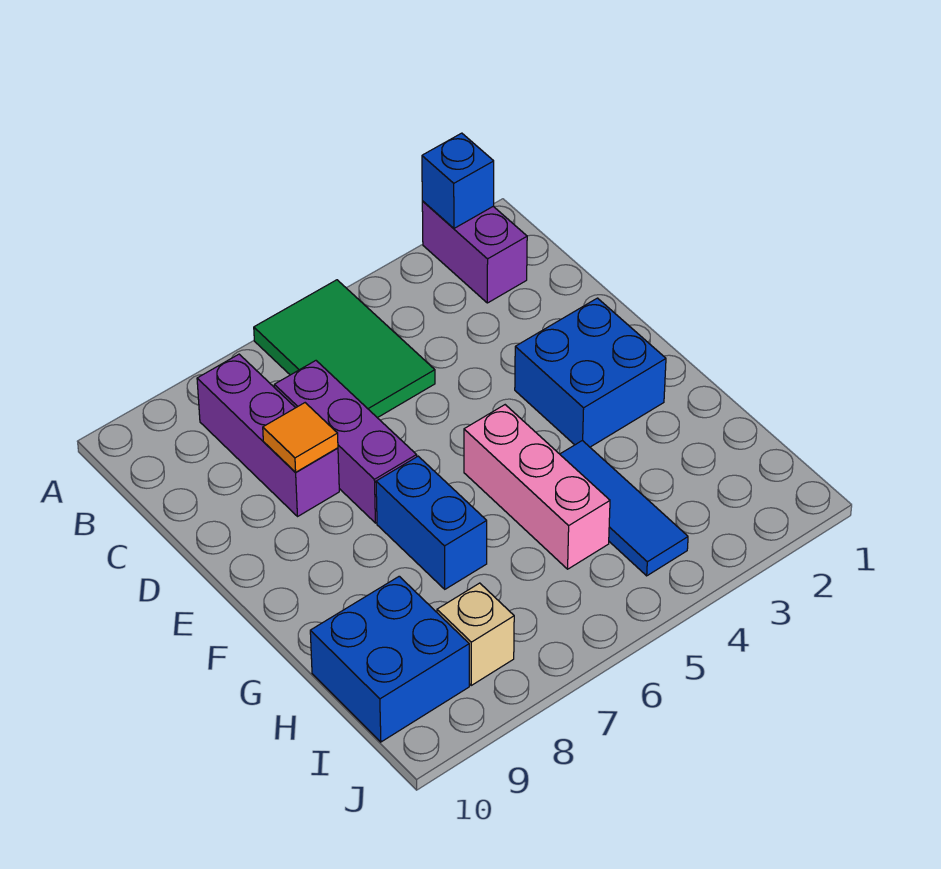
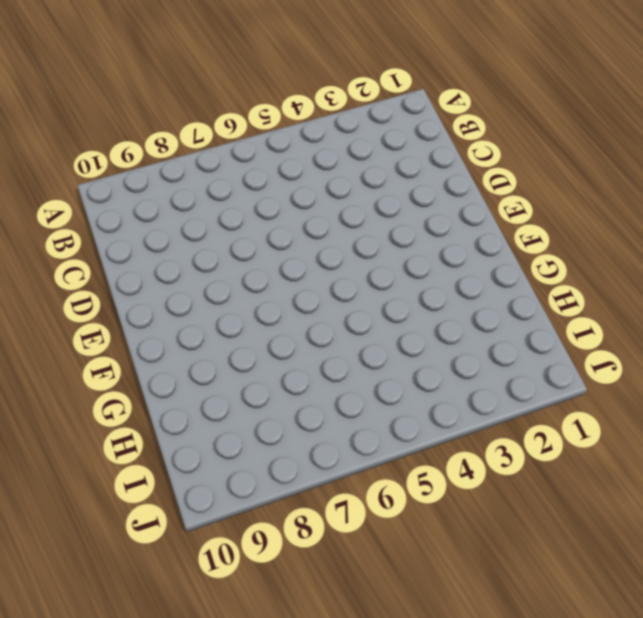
none -> purple brick A2:B2 level 1
none -> green tile A5:C6 level 1
none -> purple brick B8:D8 level 1

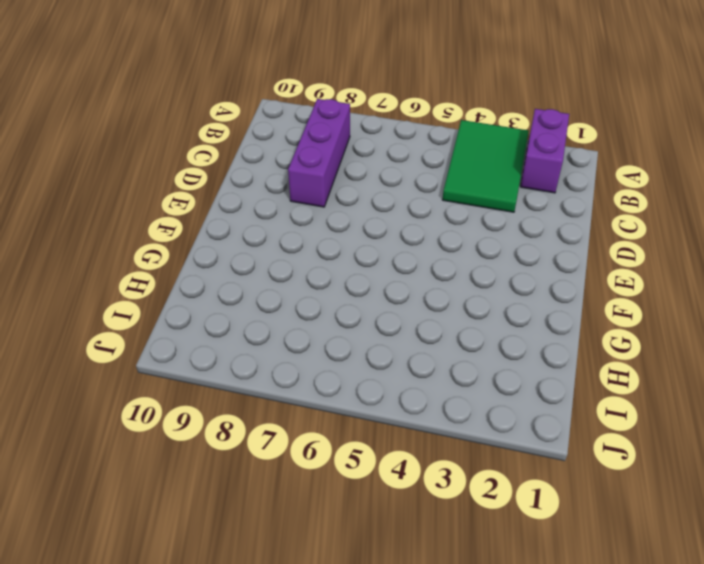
green tile A3:C4 level 1 -> green tile A5:C6 level 1
none -> purple brick C7:E7 level 1
none -> blue brick E2:F3 level 1
none -> pink brick F5:H5 level 1

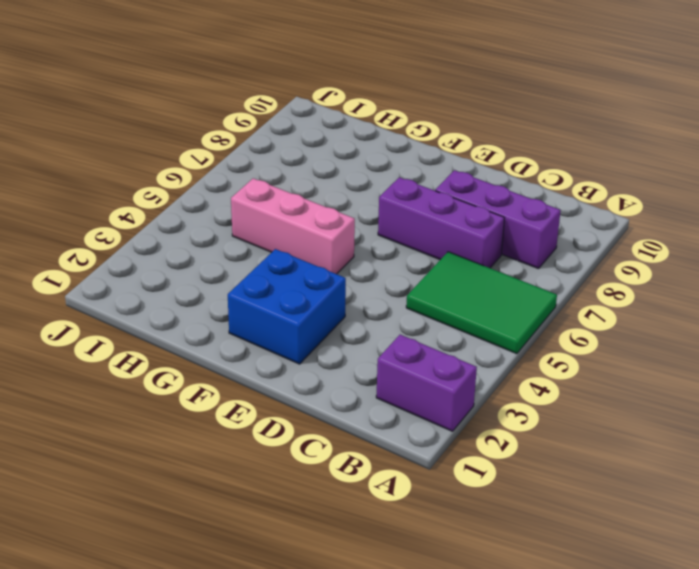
none -> blue brick F7:G7 level 1
none -> blue tile G4:I4 level 1
none -> blue brick H9:I10 level 1

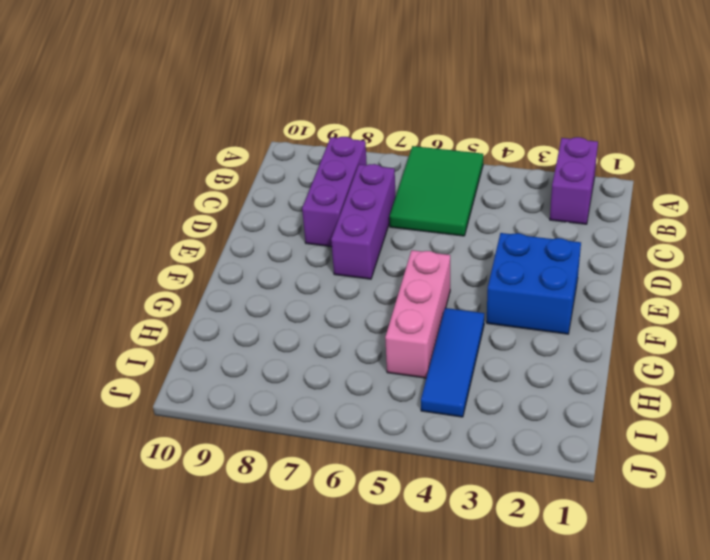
none -> blue brick F7:G7 level 1
none -> blue brick H9:I10 level 1
none -> tan brick I8 level 1

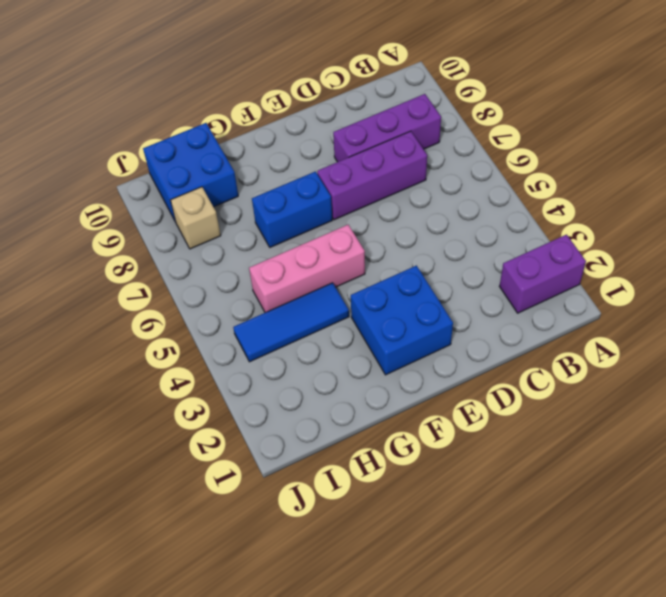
none -> green tile A5:C6 level 1
none -> blue brick A2 level 2
none -> orange tile D8 level 2

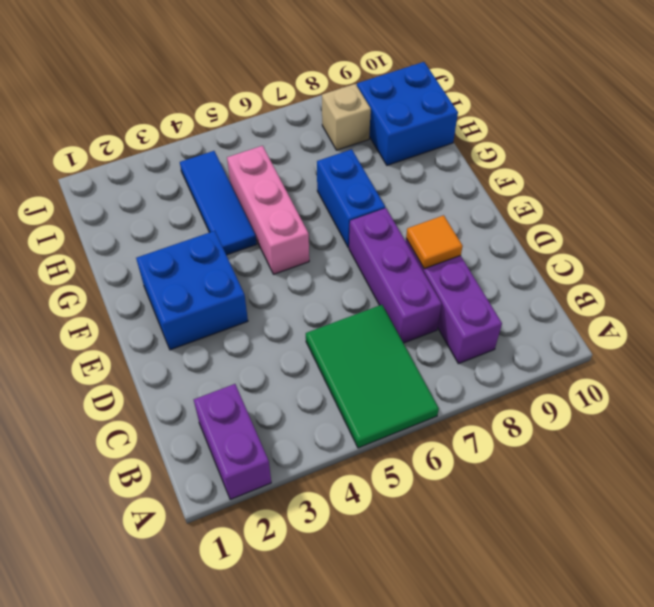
none -> blue brick A2 level 2

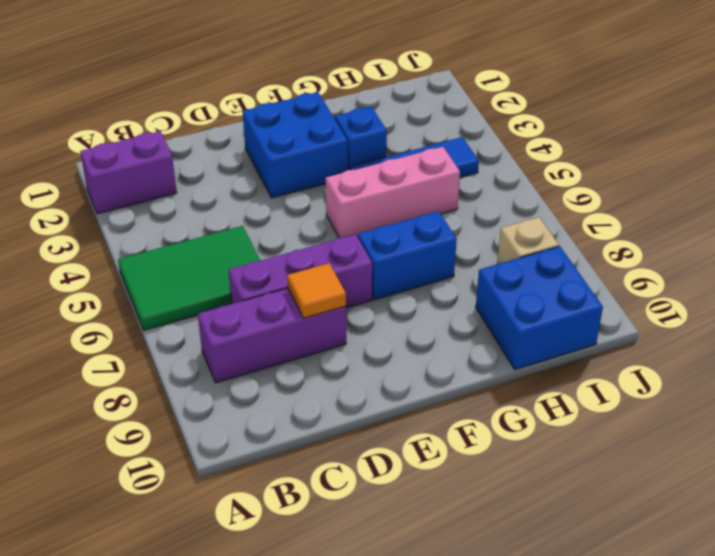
blue brick G3 level 1 -> blue brick A2 level 2

